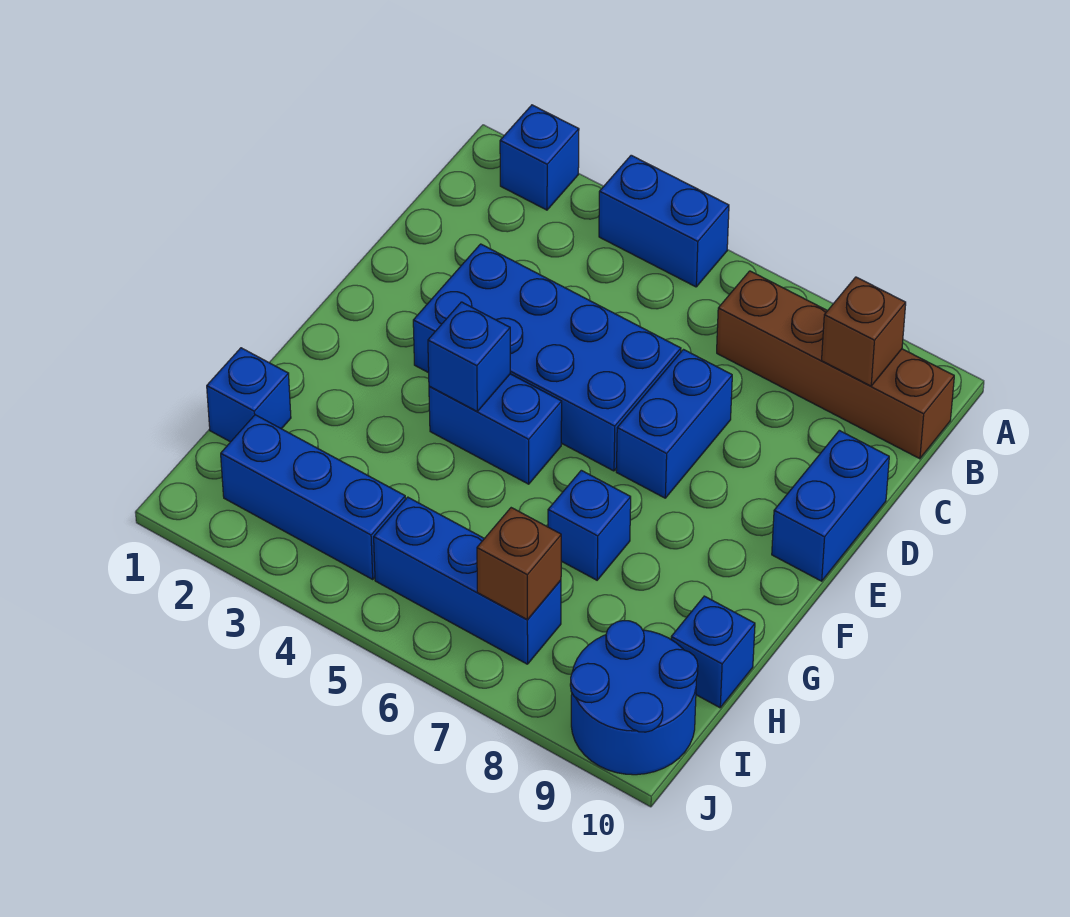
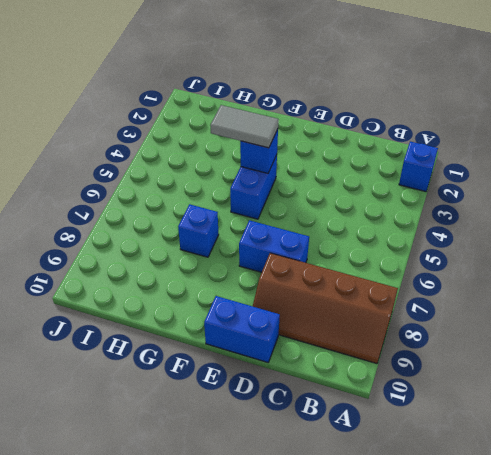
brown slope A8:D9 level 1 top 8 -> brown brick B7:B10 level 1
grey tile F4:G4 level 3 -> none
none -> blue brick A4:A5 level 1
none -> blue brick D3:E6 level 1
none -> blue brick H1 level 1

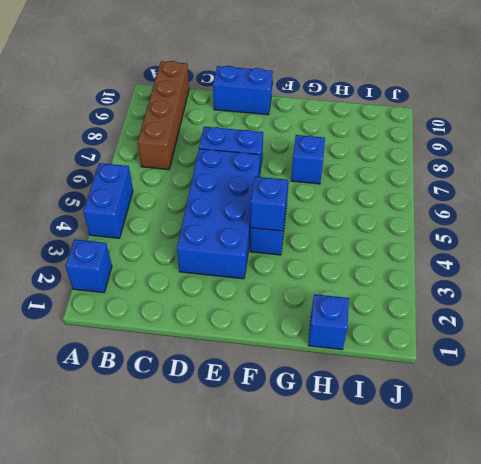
none -> blue brick H10 level 1
none -> blue brick I2:I4 level 1
none -> blue brick I5:I7 level 1

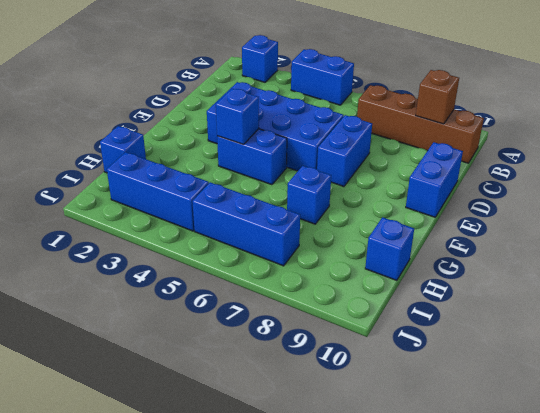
none -> blue round brick I9:J10 level 1
none -> brown brick I7 level 2

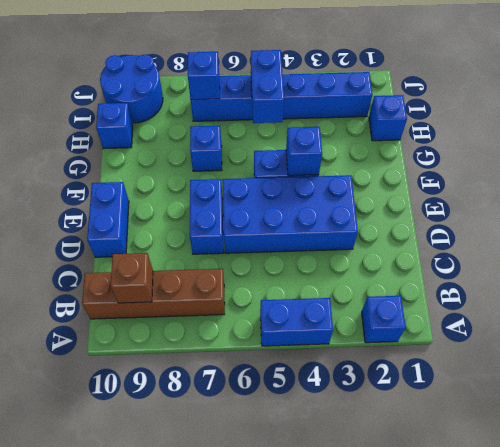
blue brick H5:I5 level 2 -> none
blue brick I7 level 2 -> brown brick I7 level 2

